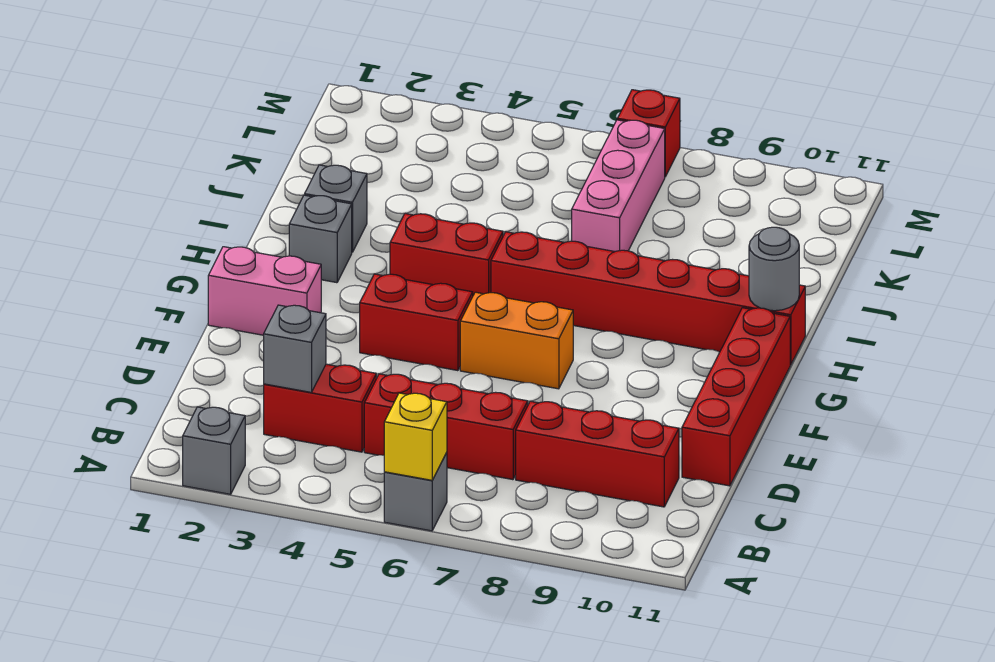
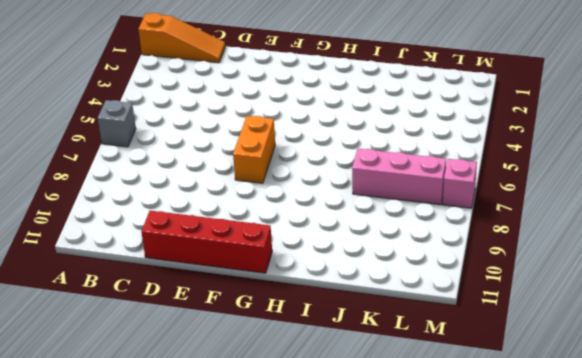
orange slope A1:C1 level 1 top A -> none
pink brick M7 level 1 -> red brick M7 level 1
none -> grey brick A2 level 1
none -> red brick C3:C4 level 1
none -> red brick C5:C7 level 1

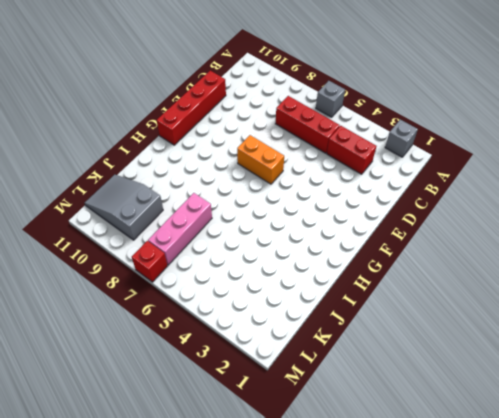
grey slope K9:L11 level 1 top 9 -> none
none -> red brick C8:C10 level 1
none -> pink brick F1:F2 level 1
none -> red brick F4:F5 level 1

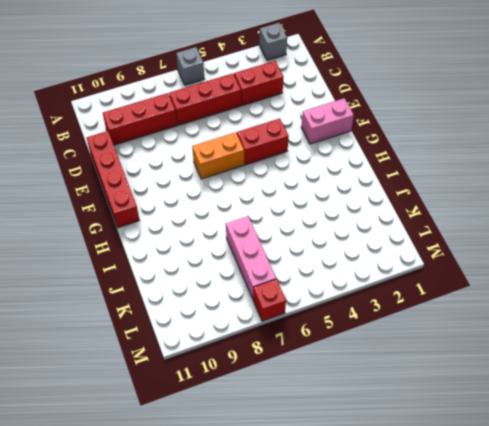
none -> grey brick H2 level 1
none -> red brick H4:H5 level 1
none -> red brick H6:H11 level 1

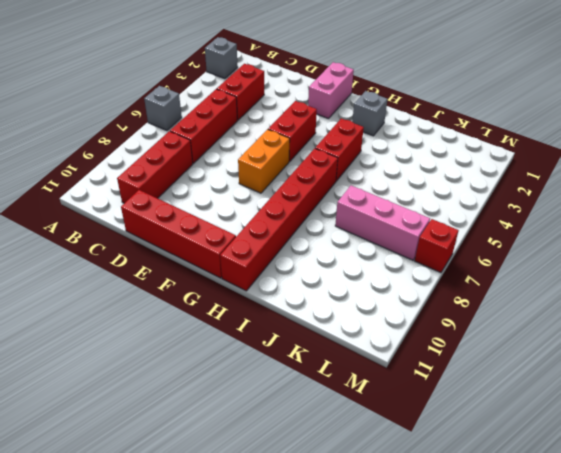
none -> grey brick I2 level 1
none -> yellow brick A6 level 2
none -> grey brick C3 level 2

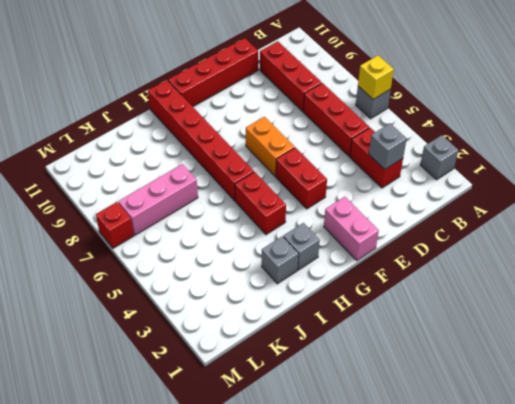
none -> grey round brick H11 level 2

